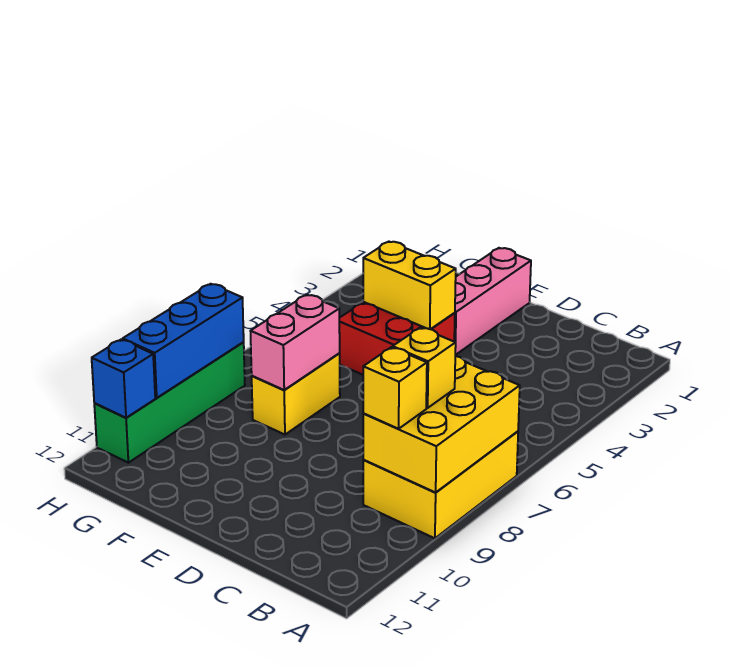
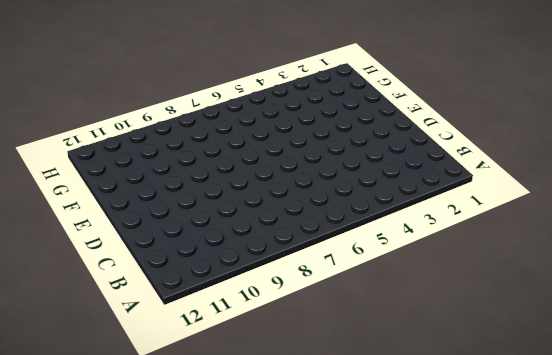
none -> yellow brick A7:B9 level 1
none -> pink brick E1:E3 level 1
none -> red brick E4:F5 level 1

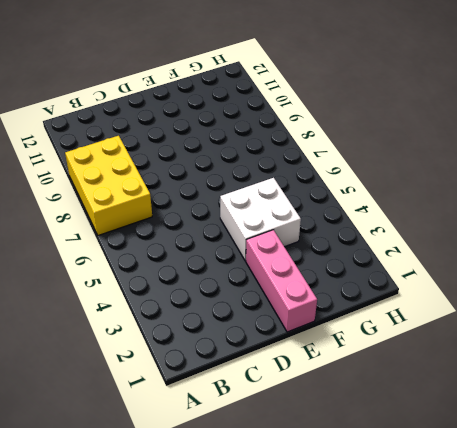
white brick E4:F5 level 1 -> red brick E4:F5 level 1
none -> yellow brick F7:F8 level 1
none -> green brick H8:H11 level 1
none -> yellow brick A7:B9 level 2

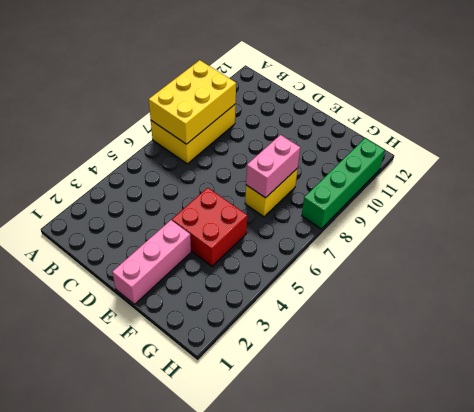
none -> yellow brick E4:F4 level 2
none -> blue brick H8:H10 level 2
none -> blue brick H11 level 2

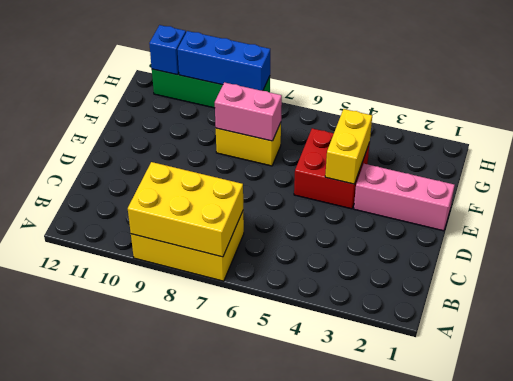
none -> yellow brick B8 level 3
none -> yellow brick B9 level 3

